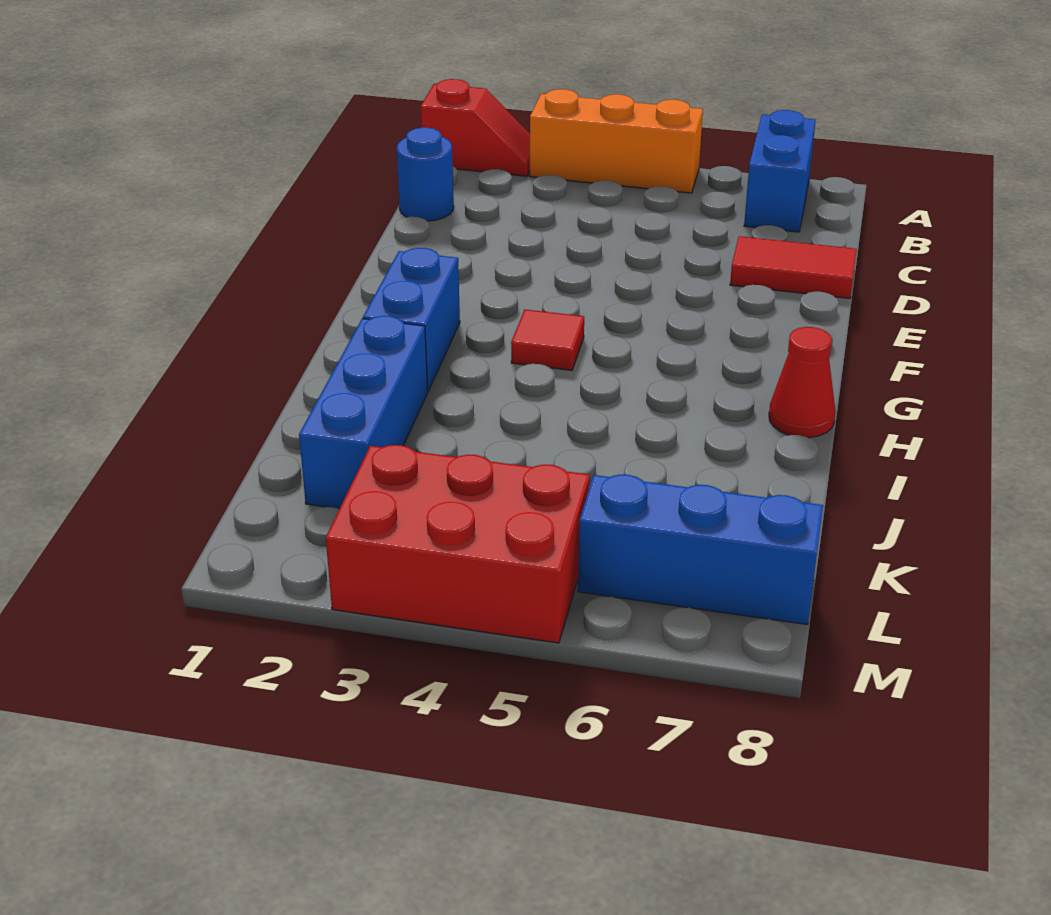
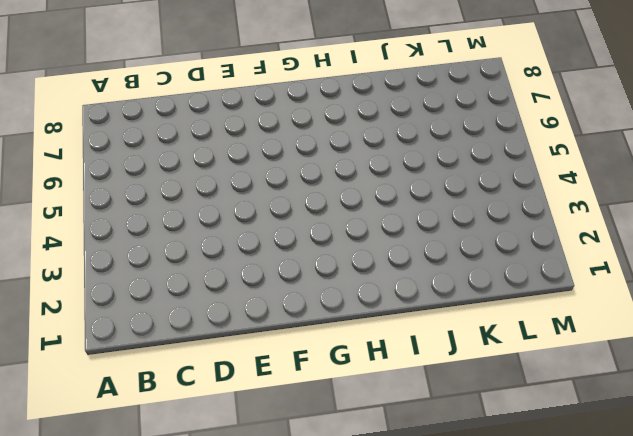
none -> red slope A1:A2 level 1 top 1
none -> orange brick A3:A5 level 1

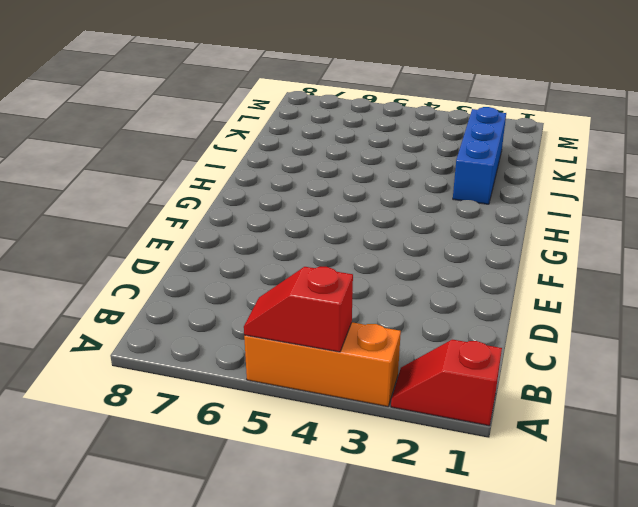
red slope A4:A5 level 2 top 4 -> none
none -> blue brick A7:B7 level 1
none -> blue round brick C1 level 1

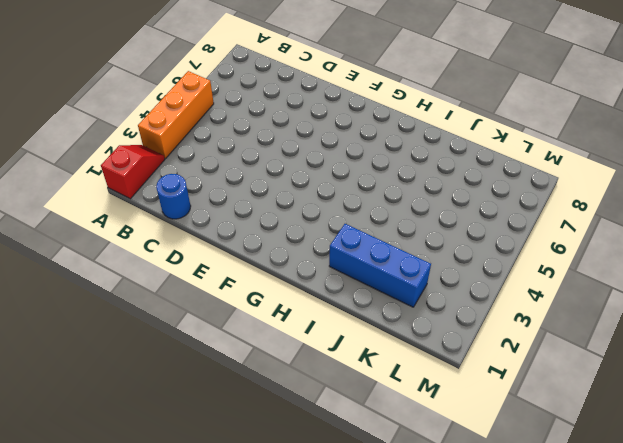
none -> blue brick A7:B7 level 1
none -> red tile D7:D8 level 1

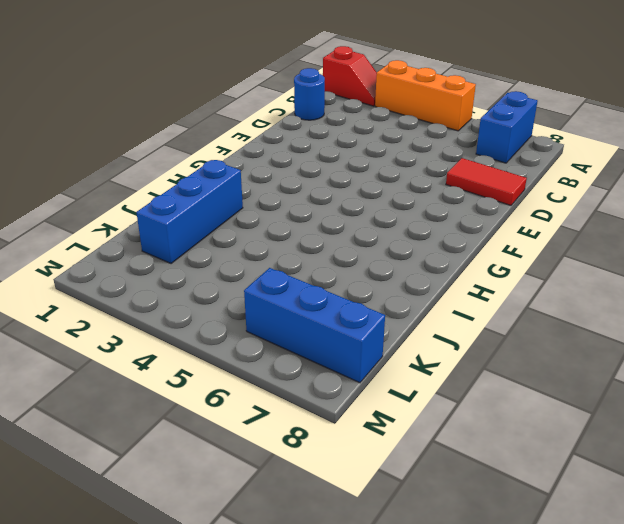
none -> blue brick G2:H2 level 1
none -> red tile G4 level 1

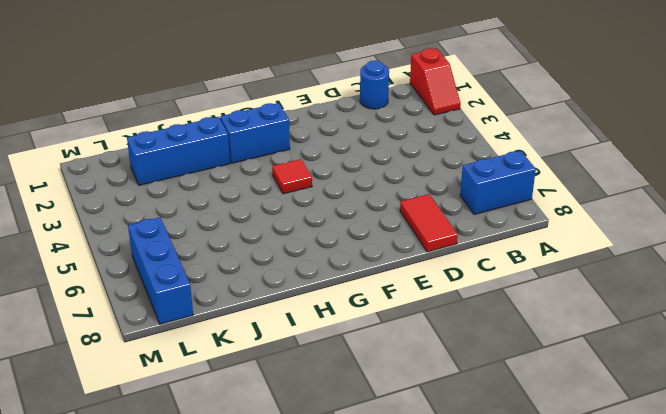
none -> orange brick A3:A5 level 1
none -> red cone H8 level 1

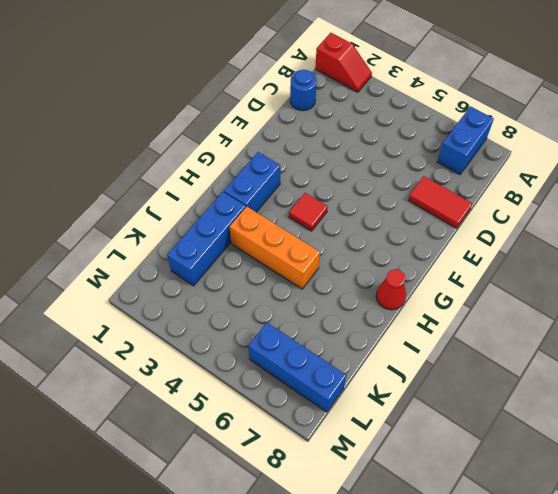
orange brick I3:I5 level 1 -> orange brick A3:A5 level 1
none -> red brick L3:M5 level 1

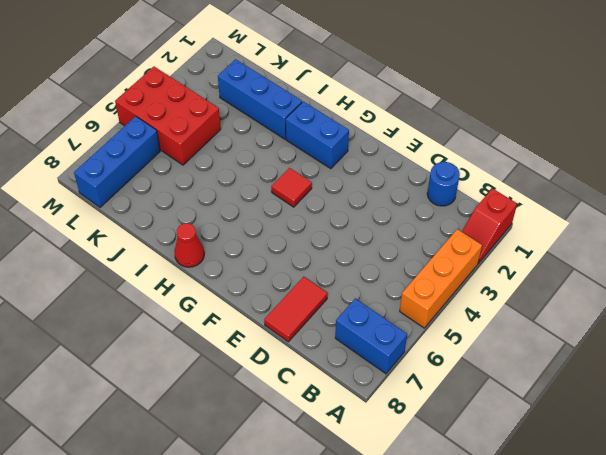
red brick K4:M5 level 1 -> red brick L3:M5 level 1

